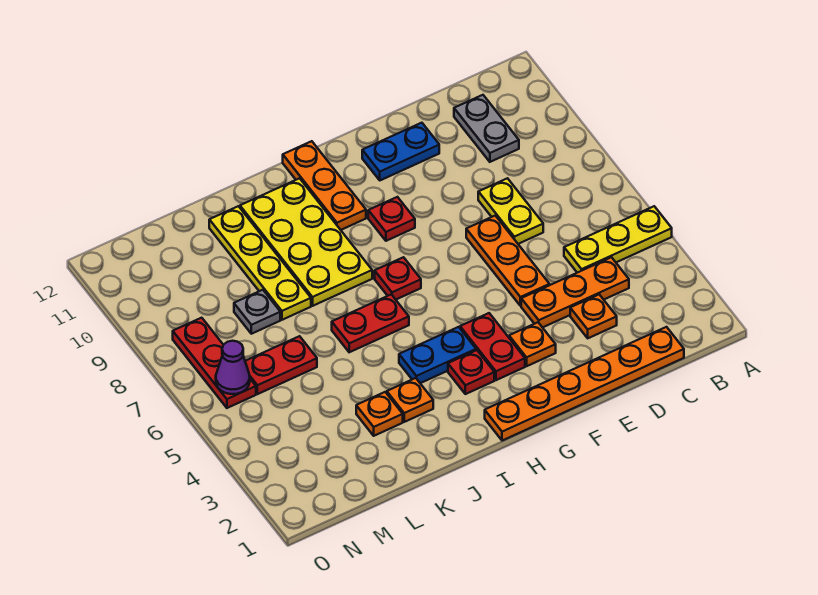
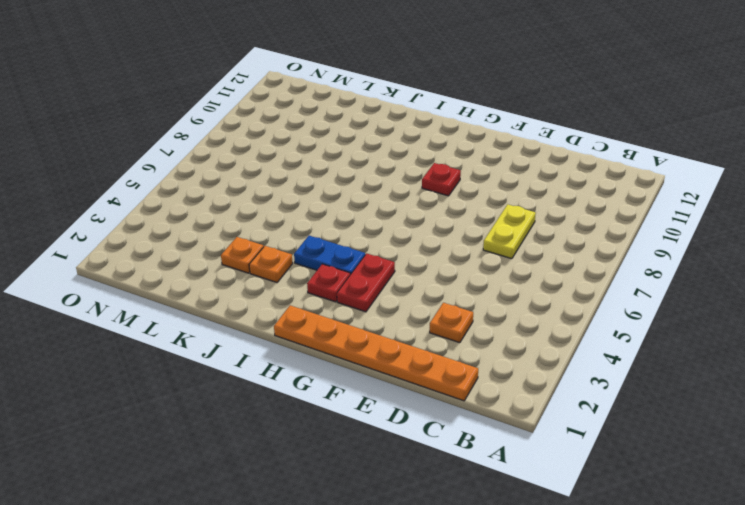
none -> yellow plate A5:C5 level 1
none -> orange plate C4:E4 level 1
none -> grey plate C10:C11 level 1

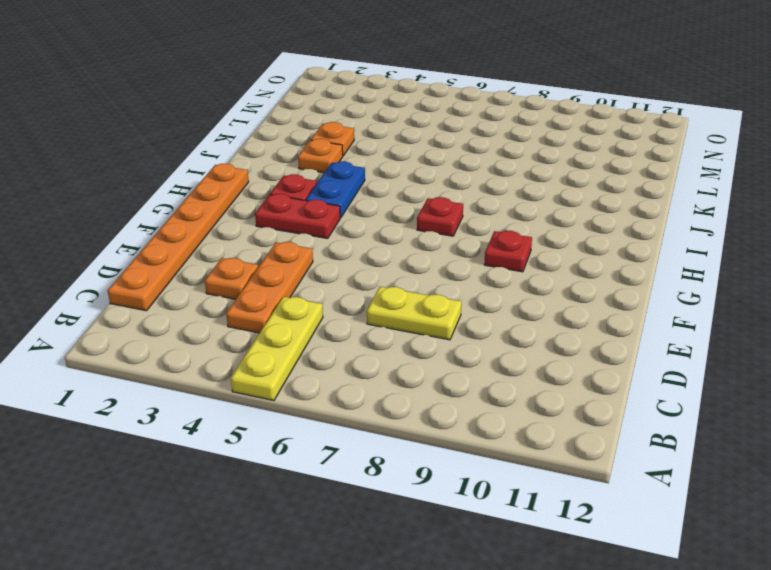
none -> grey plate C10:C11 level 1
none -> orange plate E5:E7 level 1
none -> blue plate E11:F11 level 1

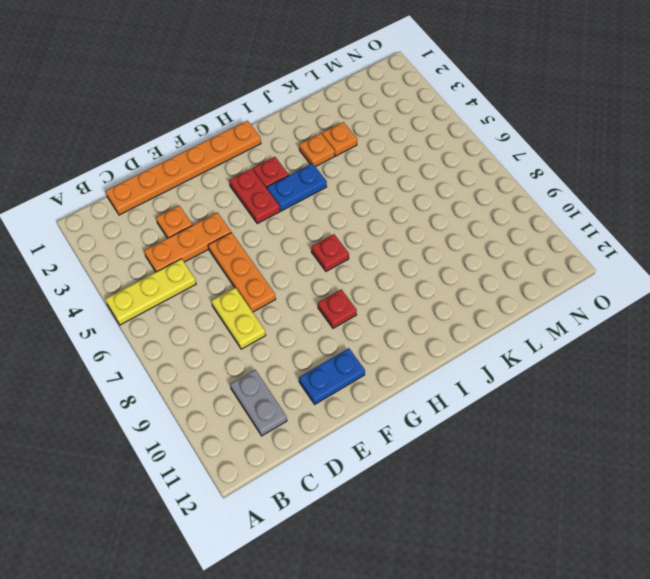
none -> orange plate F3 level 1
none -> orange plate H10:H12 level 1
none -> red plate I6:J6 level 1

